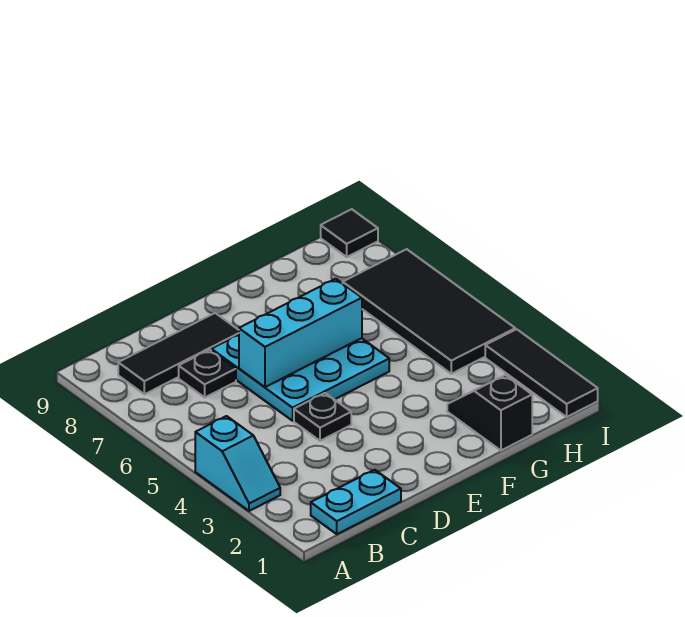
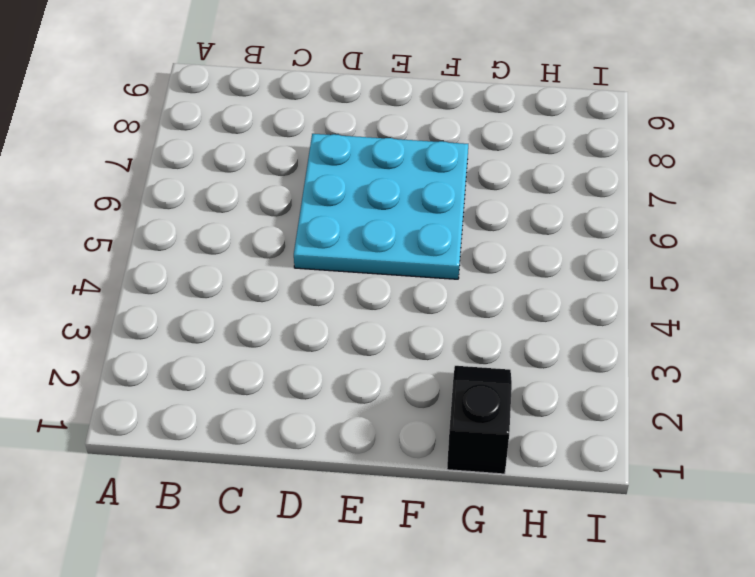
none -> cyan slope A3:A4 level 1 top 4
none -> cyan plate B1:C1 level 1

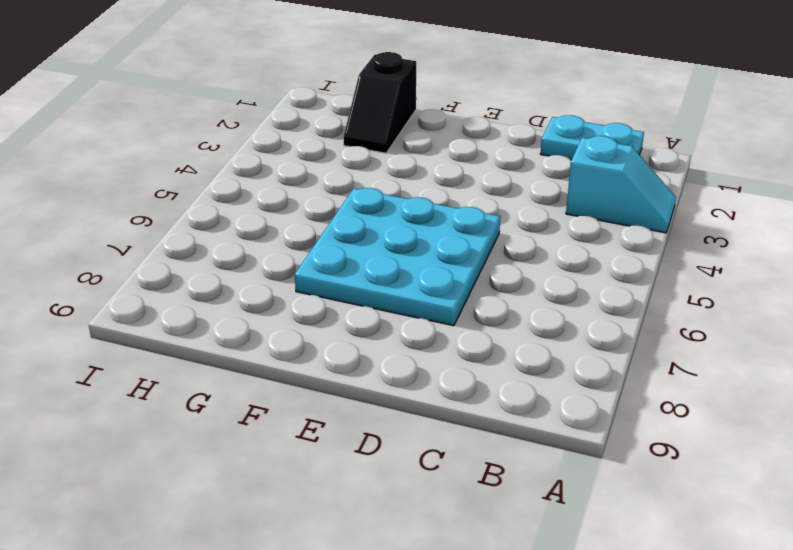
cyan slope A3:B3 level 1 top B -> cyan slope A3:A4 level 1 top 4
none -> black tile B8:D8 level 1
none -> black plate C7 level 1

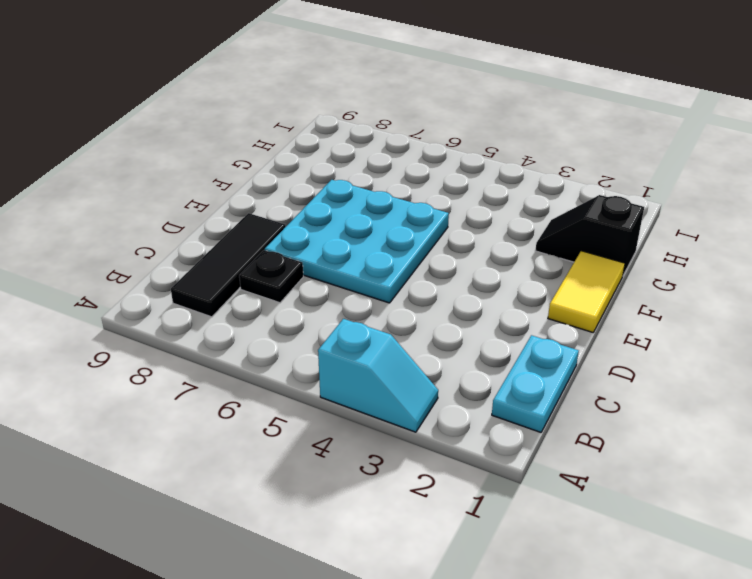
yellow tile E1:F1 level 1 -> none
none -> black plate D4 level 1
none -> black tile H4:I7 level 1

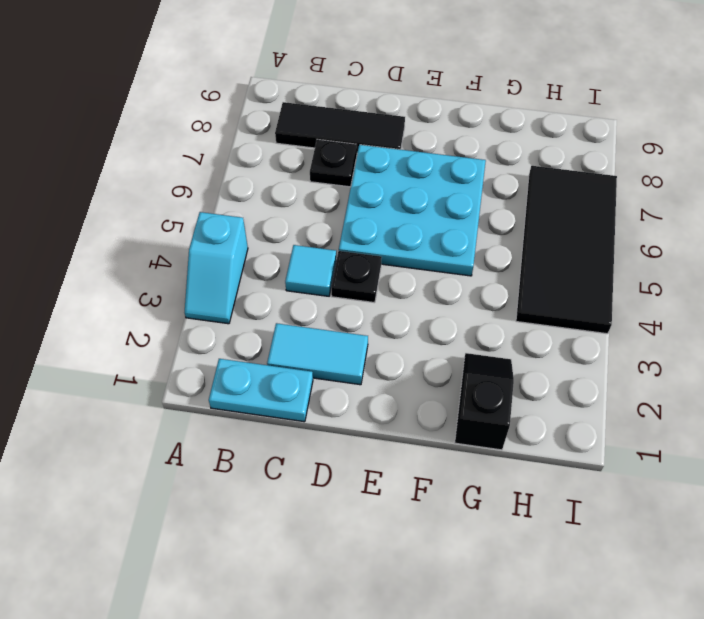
cyan tile C2:D2 level 1 -> none
cyan tile C4 level 1 -> none
none -> black tile I1:I3 level 1
none -> black tile I9 level 1

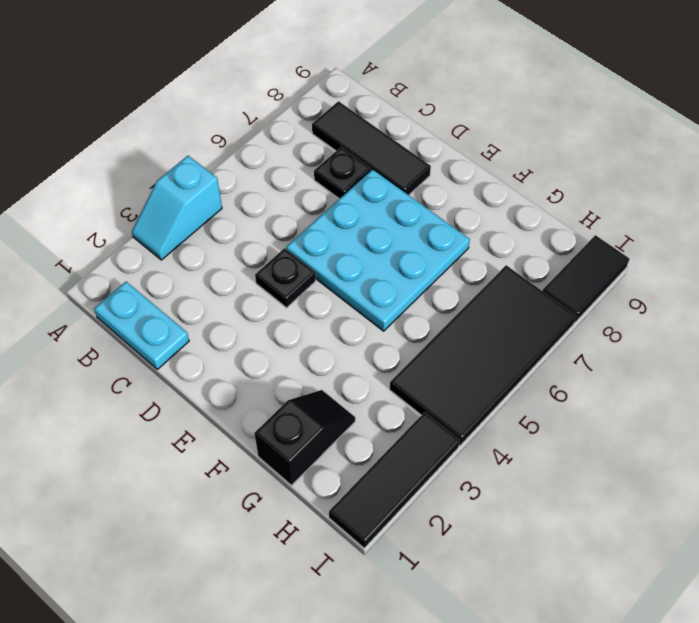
black tile I8:I9 level 1 -> black tile I9 level 1
none -> cyan brick D6:F6 level 2

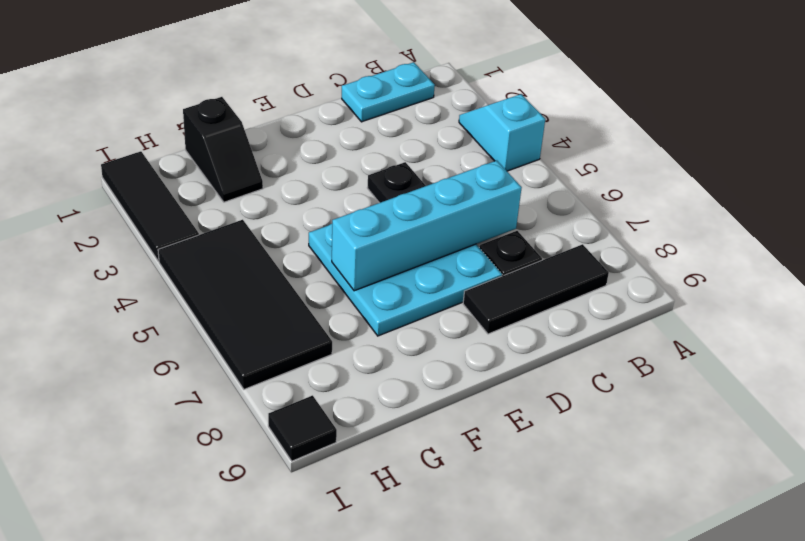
cyan brick C6:F6 level 2 -> cyan brick D6:F6 level 2

